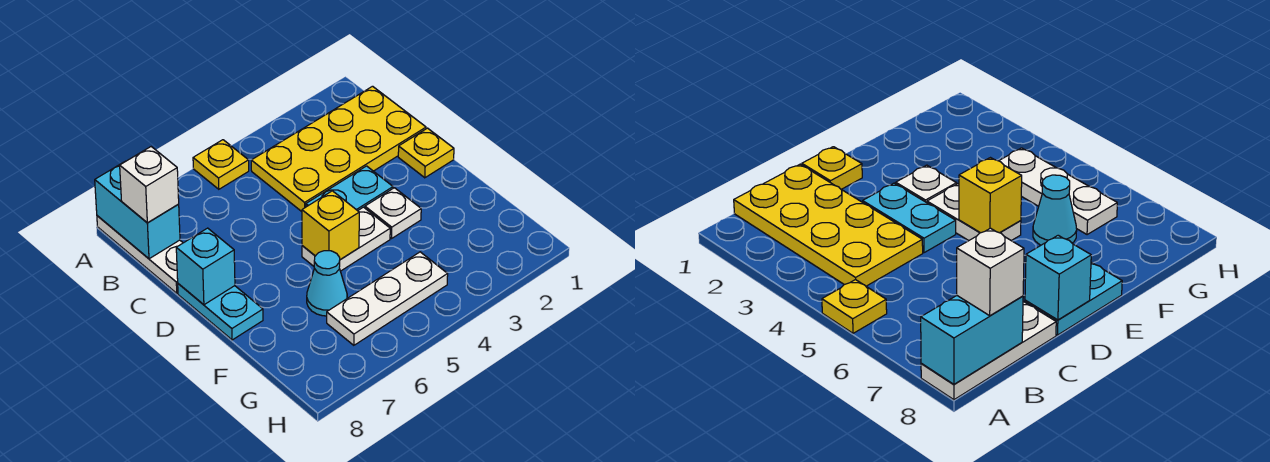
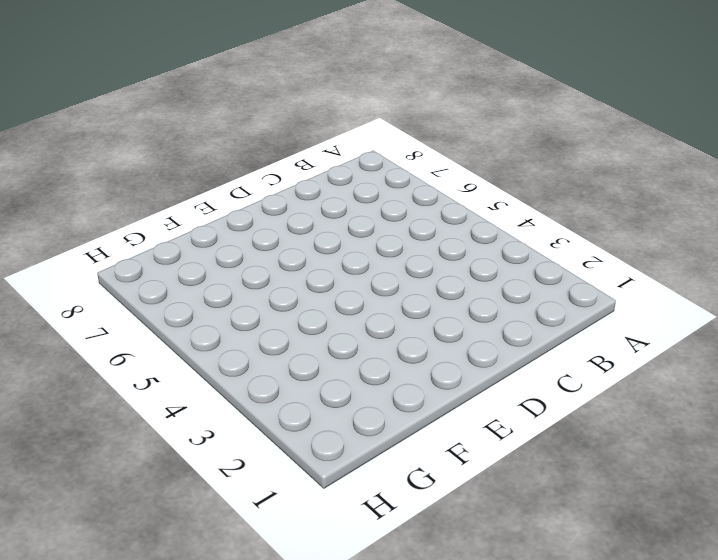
none -> yellow plate A5 level 1
none -> white plate A8:C8 level 1
none -> yellow plate B1:C4 level 1

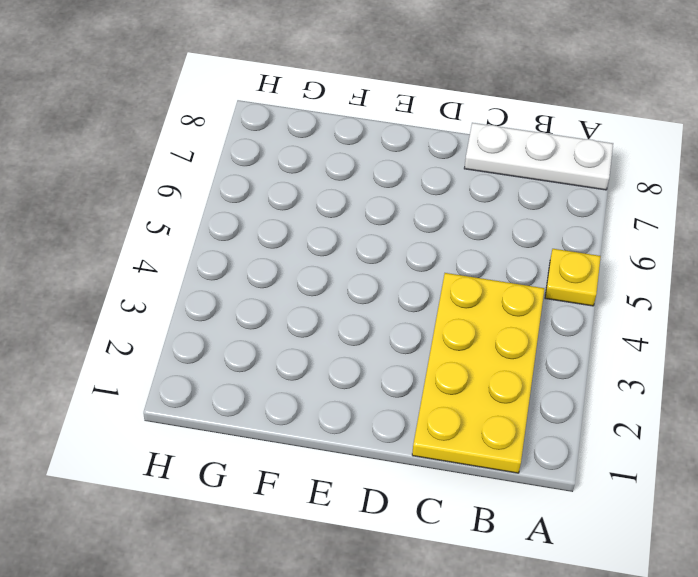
none -> yellow plate D1 level 1
none -> cyan plate D3:D4 level 1
none -> cyan plate D8:E8 level 1

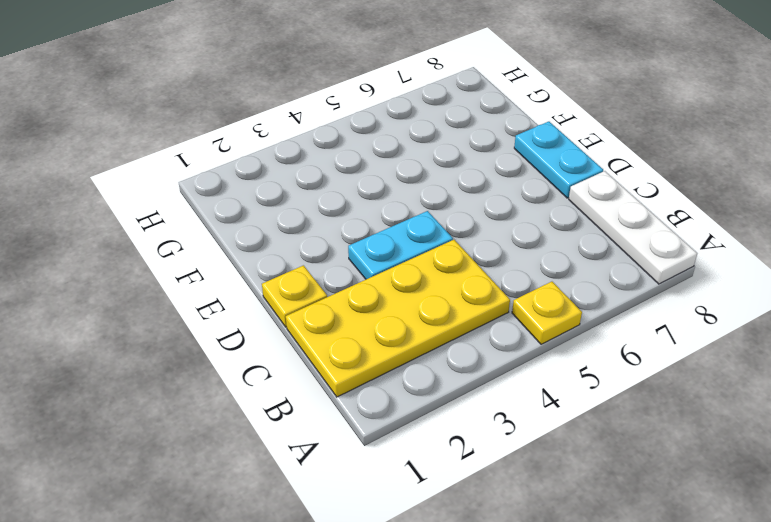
none -> white plate E3 level 1
none -> white plate E4:E5 level 1
none -> cyan cone F6 level 1

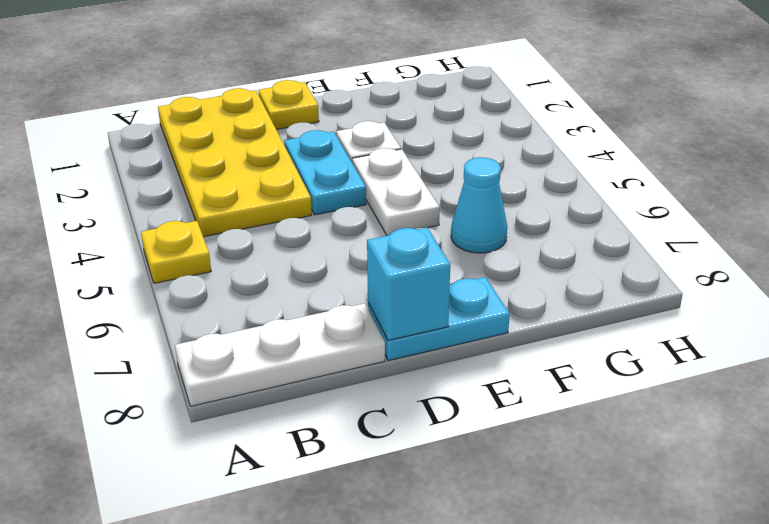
none -> white plate G4:G6 level 1
none -> cyan brick A8:B8 level 2
none -> yellow brick E5 level 2

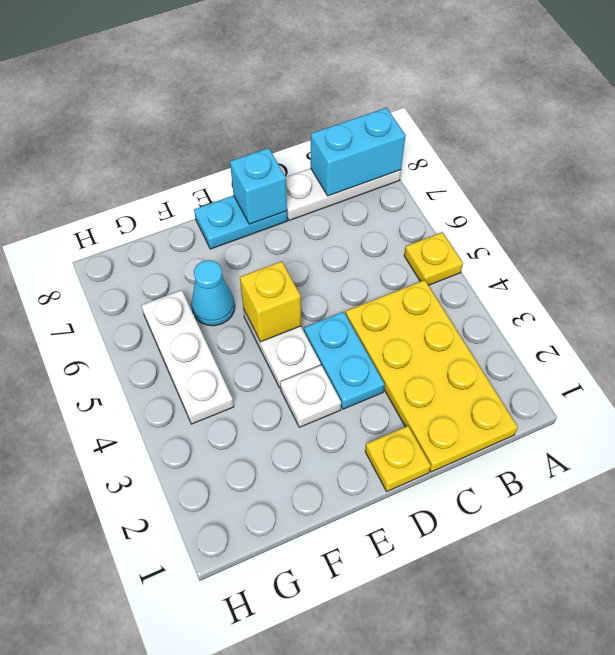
none -> white brick B8 level 3

